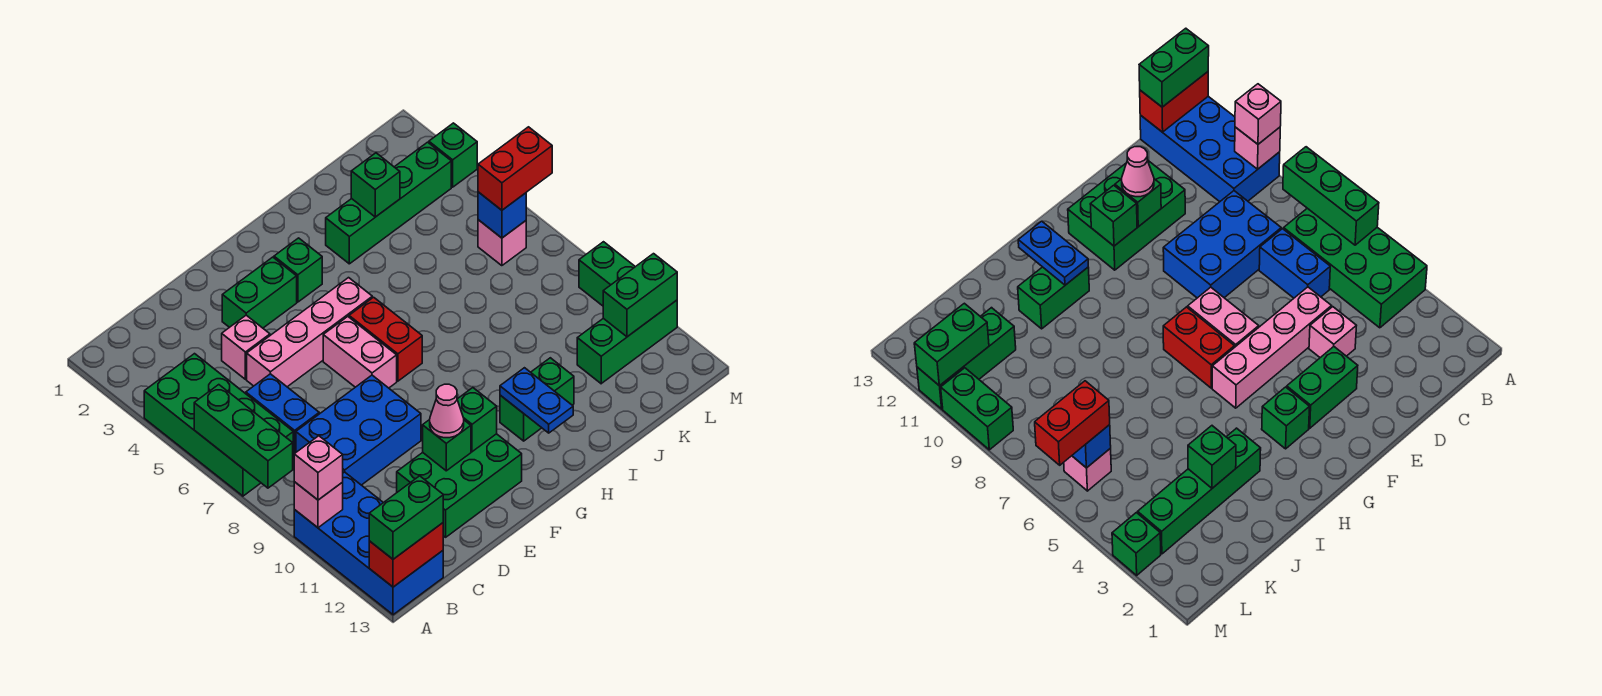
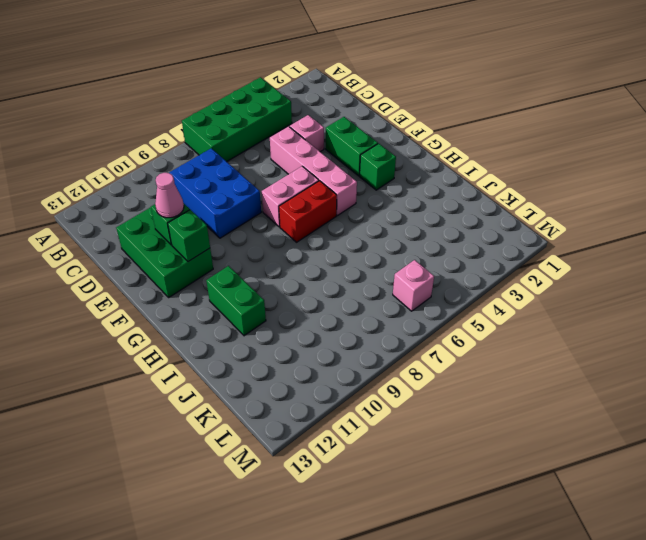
none -> blue brick A10:B13 level 1
none -> blue brick C6:C7 level 1
none -> green brick I3:L3 level 1
none -> green brick K11:M11 level 1

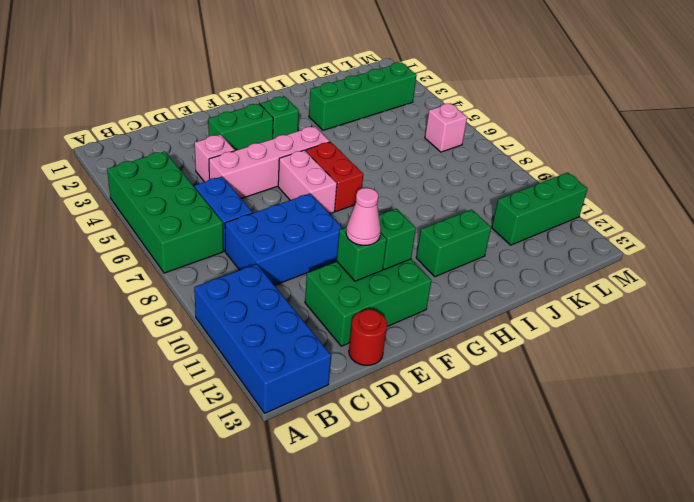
red round brick D13 level 1 -> none
none -> green brick M3 level 1
none -> green brick M9:M10 level 1
none -> green brick A6:A8 level 2
none -> pink brick A10 level 2

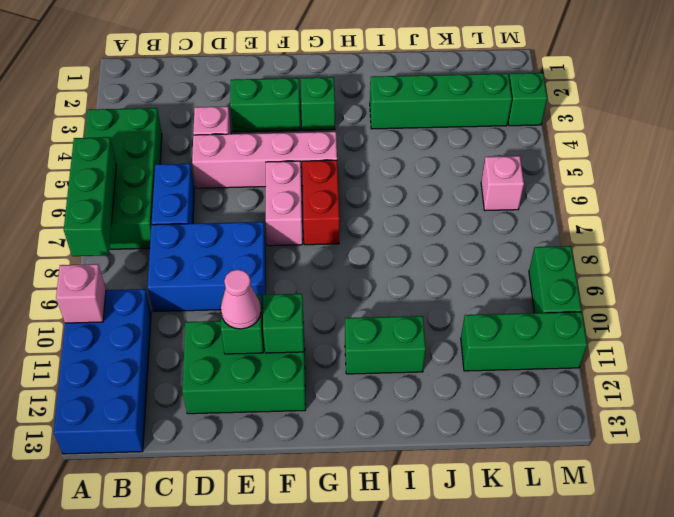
none -> red brick A13:B13 level 2
none -> blue plate H11:H12 level 2
none -> green brick J3 level 2
none -> blue brick L6 level 2

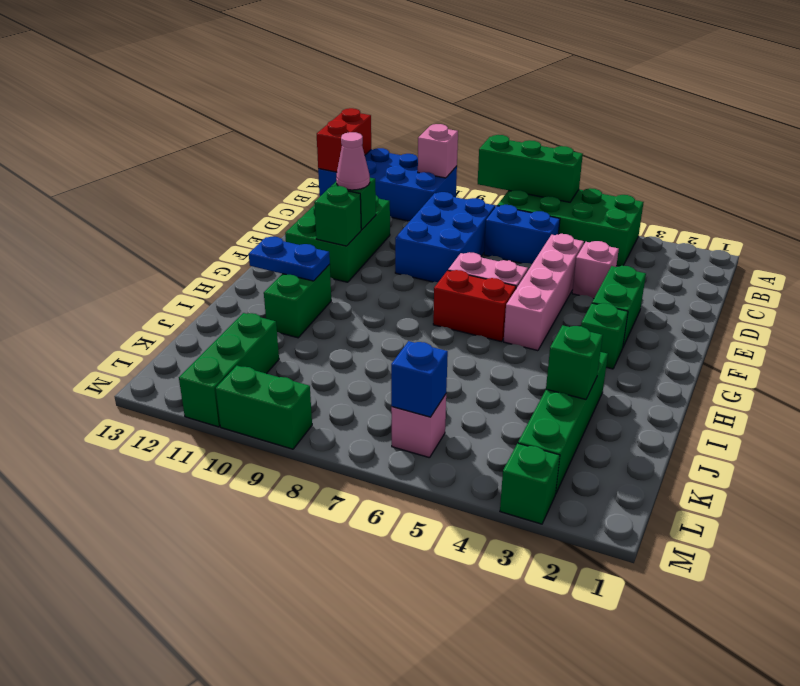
none -> green brick L11:M11 level 2
none -> pink brick A10 level 3
none -> green brick A13:B13 level 3
none -> red brick L6:M6 level 3

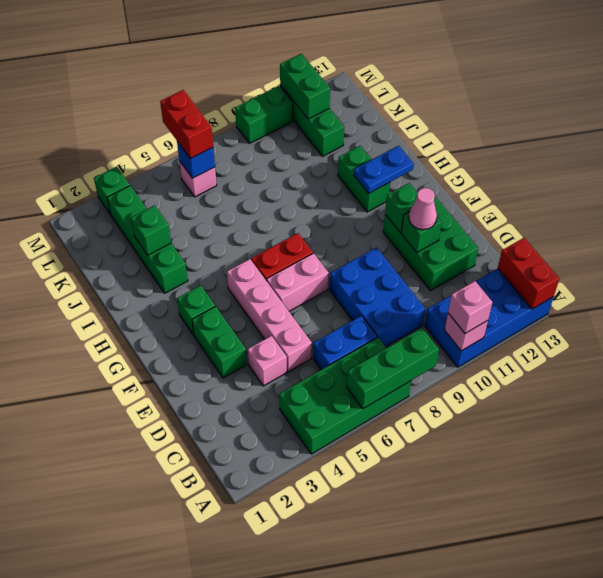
none -> green brick A13:B13 level 3

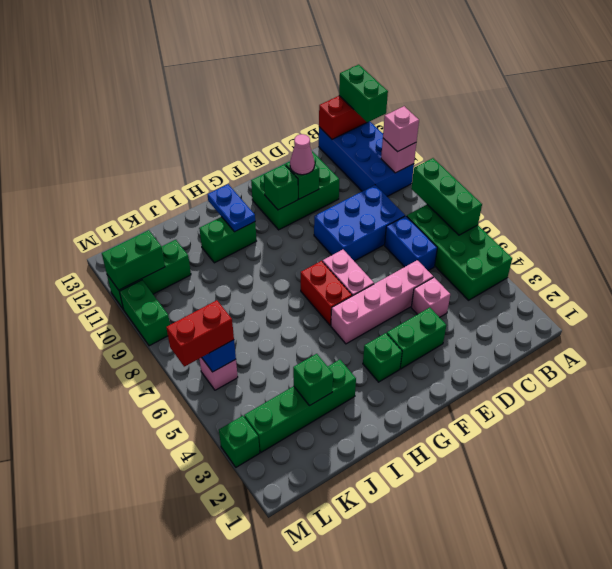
green brick A12:A13 level 3 -> green brick A13:B13 level 3

